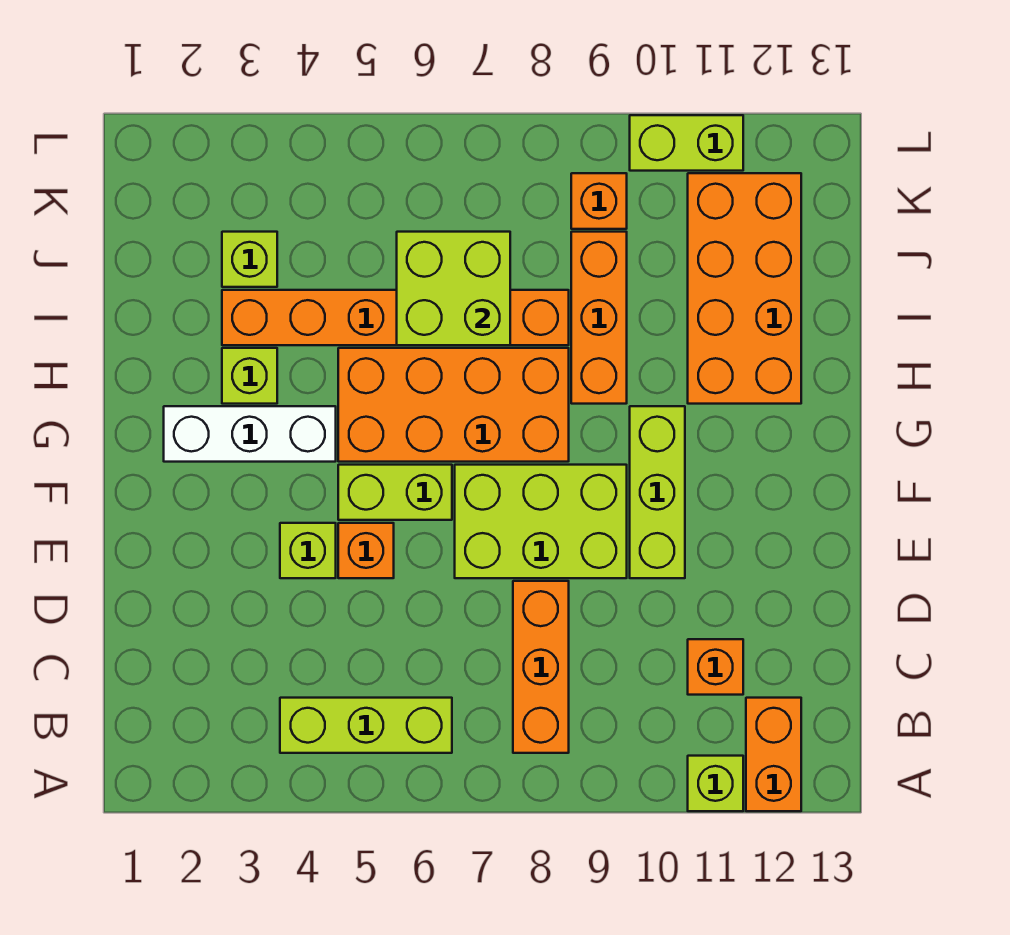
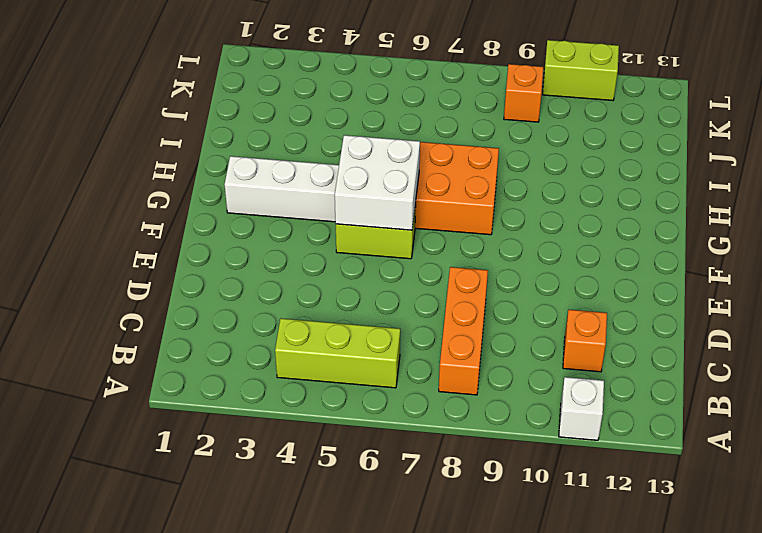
white brick A11 level 1 -> lime brick A11 level 1
white brick F5:G6 level 2 -> none
none -> orange brick A12:B12 level 1
none -> lime brick E4 level 1
none -> orange brick E5 level 1

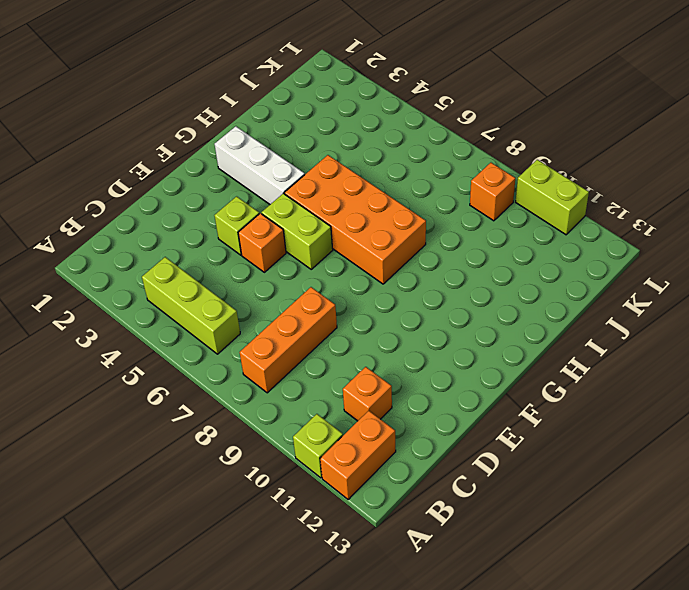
none -> lime brick E7:F9 level 1
none -> lime brick E10:G10 level 1
none -> lime brick H3 level 1

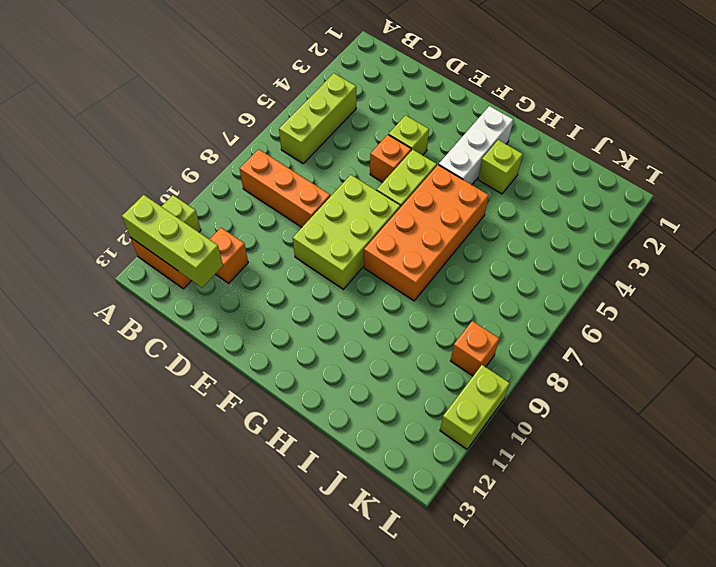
lime brick A12:C12 level 2 -> lime brick E10:G10 level 1
none -> orange brick H9:J9 level 1
none -> orange brick H11:K12 level 1
none -> orange brick I3:I8 level 1

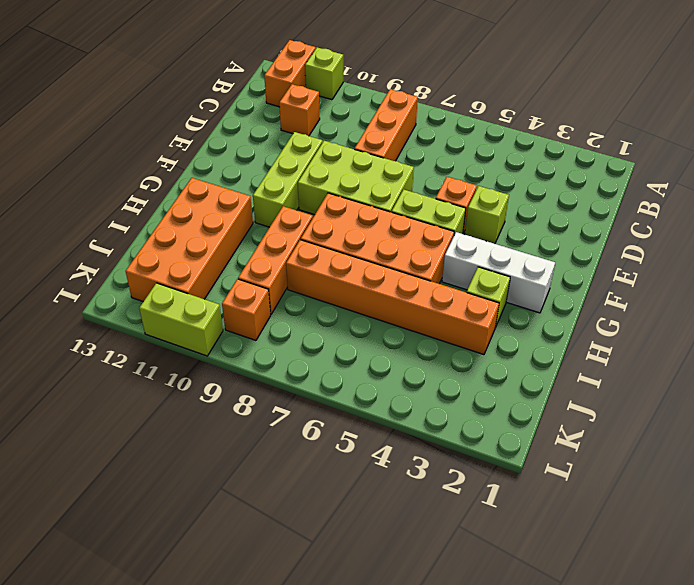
none -> lime brick B4:B6 level 1
none -> lime brick J3 level 1
none -> lime brick I6:J7 level 2

